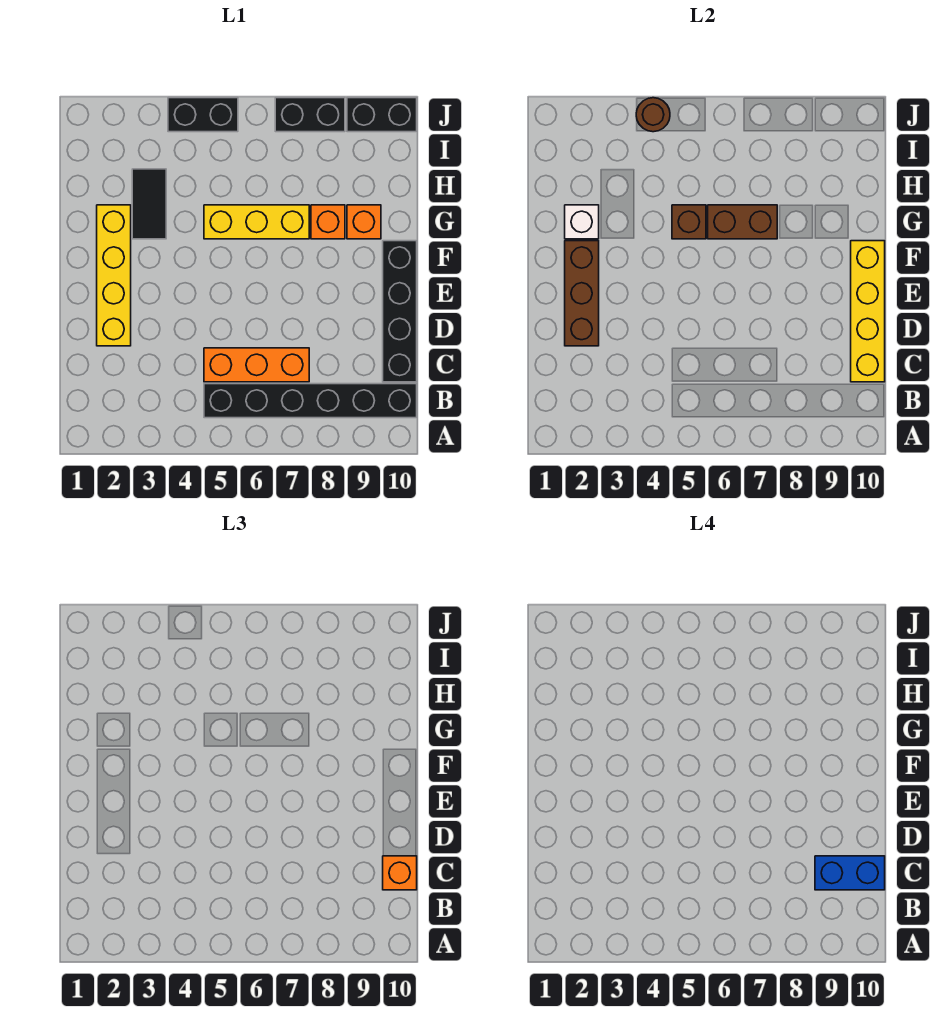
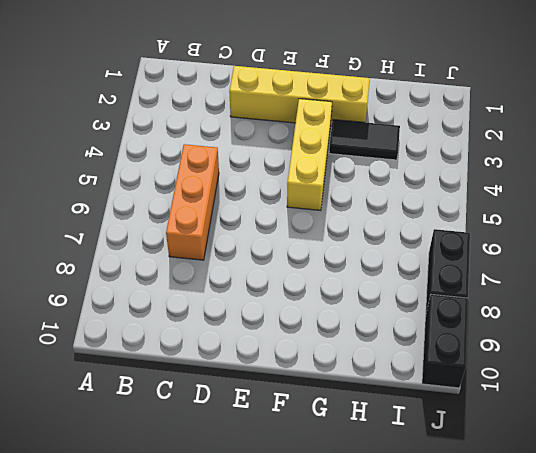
yellow brick F3:F5 level 1 -> yellow brick G5:G7 level 1
none -> black brick B5:B10 level 1
none -> black brick C10:F10 level 1
none -> orange brick G8 level 1

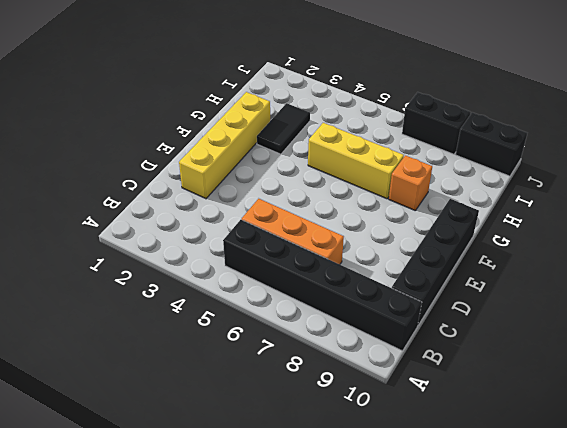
none -> orange brick G9 level 1
none -> black brick J4:J5 level 1
none -> yellow brick C10:F10 level 2

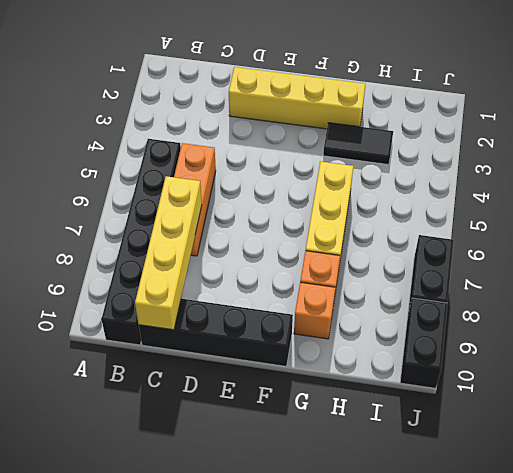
yellow brick C7:C10 level 2 -> yellow brick C10:F10 level 2
none -> black brick J4:J5 level 1
none -> brown brick D2:F2 level 2
none -> white brick G2 level 2

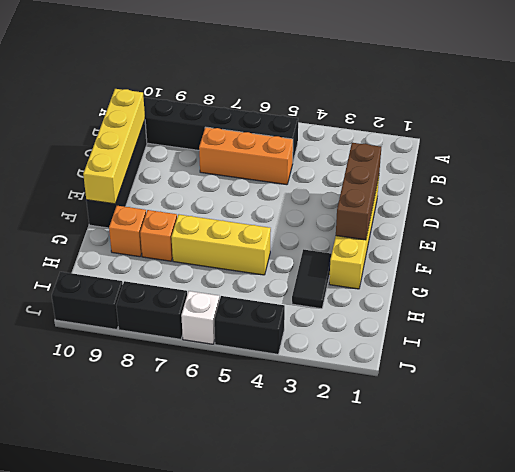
white brick J6 level 1 -> white brick G2 level 2
none -> brown brick G5 level 2
none -> brown brick G6:G7 level 2
none -> brown round brick J4 level 2

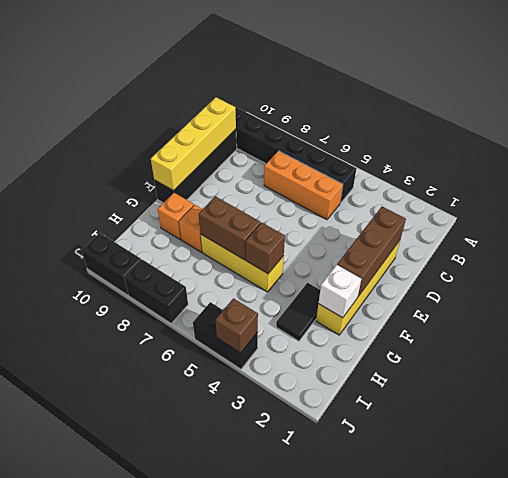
brown brick J4 level 2 -> brown round brick J4 level 2
none -> orange brick C10 level 3
none -> blue brick C9:C10 level 4

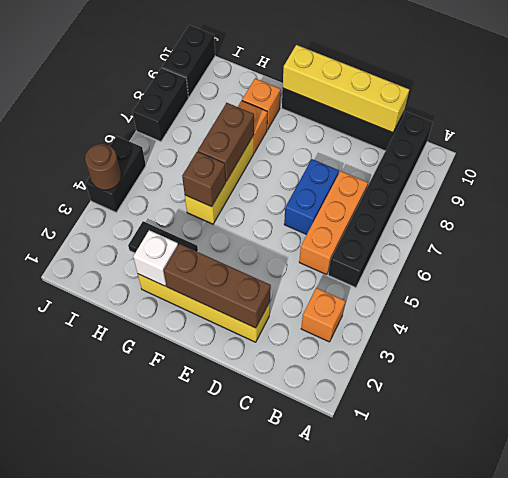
orange brick B3 level 1 -> orange brick C10 level 3
blue brick D6:D7 level 1 -> blue brick C9:C10 level 4

